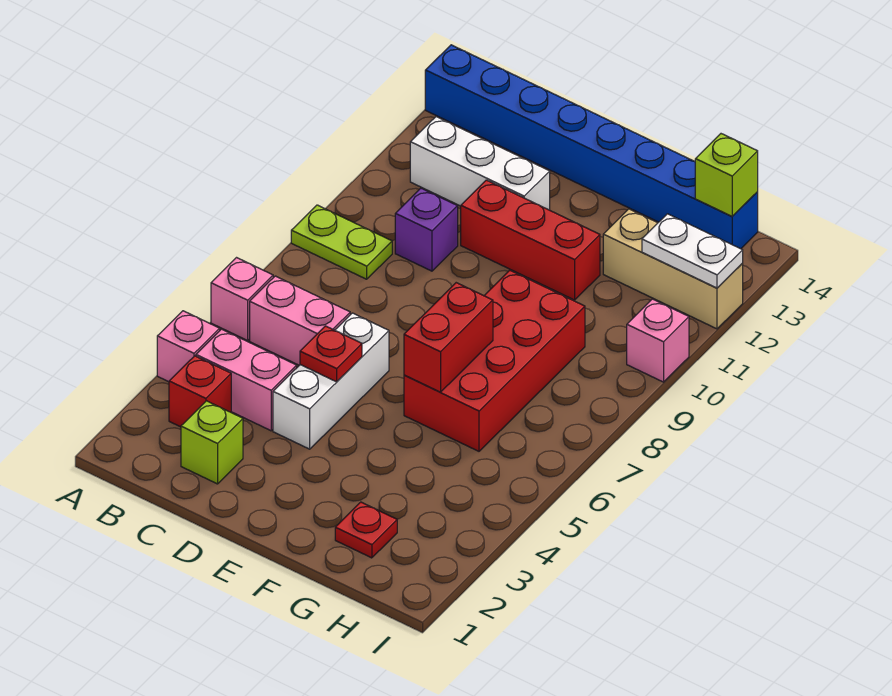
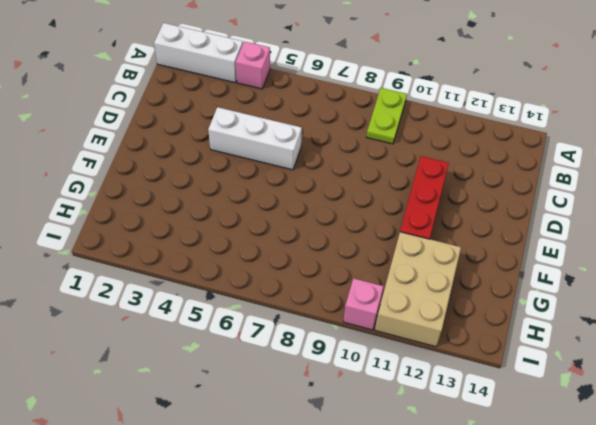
white brick A1:A3 level 1 -> white brick B12:D12 level 1
tan brick G11:I12 level 1 -> tan brick G12:I12 level 1
none -> pink brick A6 level 1
none -> blue brick A14:H14 level 1
none -> red brick B3 level 1

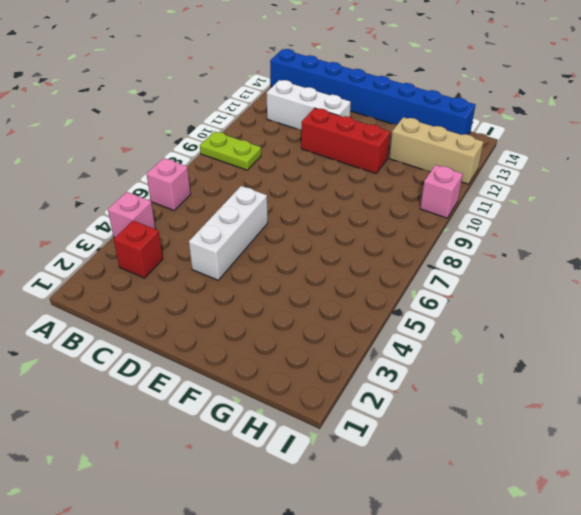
none -> pink brick B4:C4 level 1
none -> pink brick B6:C6 level 1
none -> lime brick C2 level 1

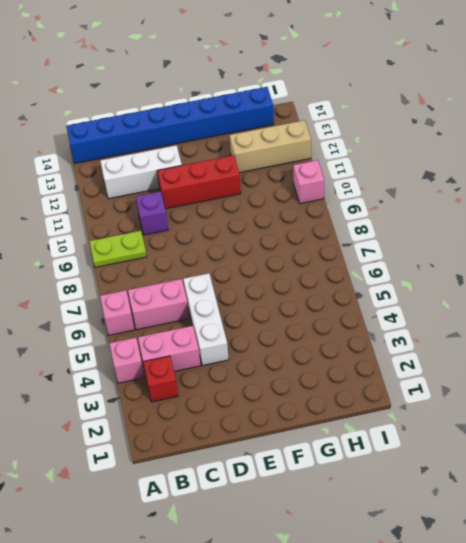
none -> lime brick C2 level 1
none -> red brick F6:G9 level 1
none -> red plate G2 level 1

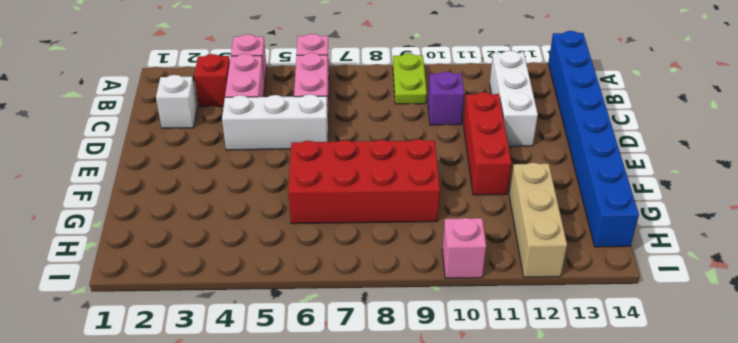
white brick C2 level 1 -> lime brick C2 level 1
none -> red plate G2 level 1
none -> red plate D5 level 2
none -> red brick F6:F7 level 2

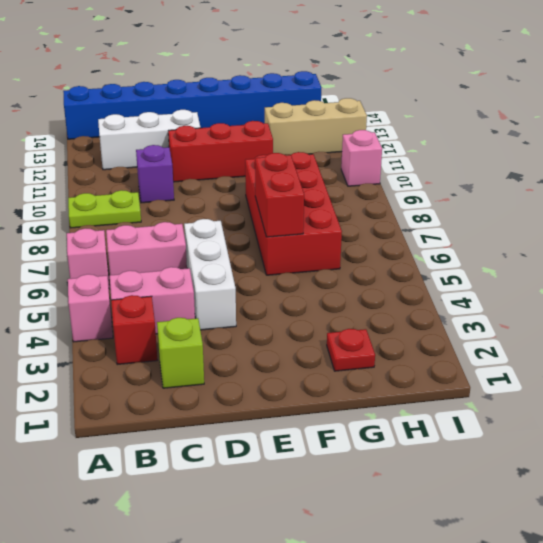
none -> red plate D5 level 2
none -> white plate H12:I12 level 2
none -> lime brick H14 level 2

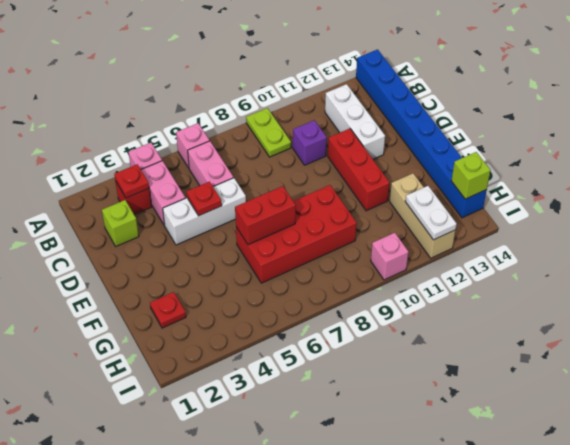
red plate B3 level 2 -> none

